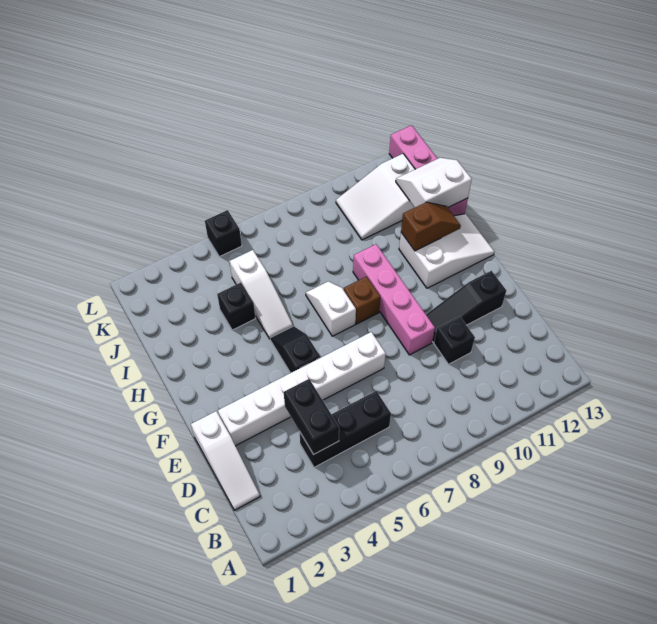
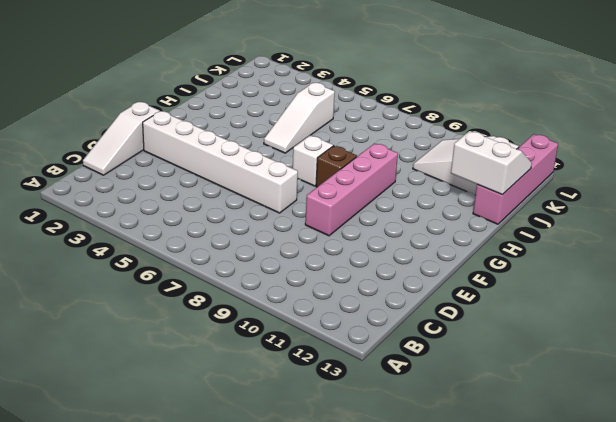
none -> black brick C4:C6 level 1
none -> black brick D10 level 1
none -> black slope E10:E12 level 1 top 12

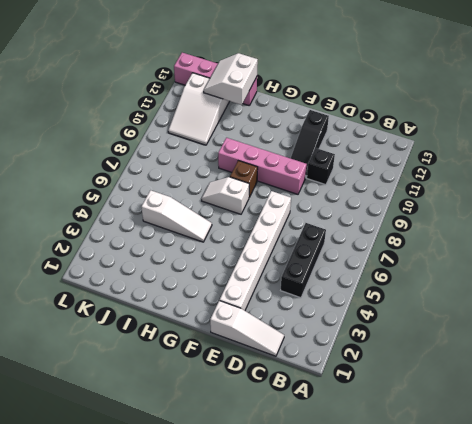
none -> black slope F5:G5 level 1 top F
none -> white slope G11:H13 level 1 top 11
none -> black brick I4 level 1

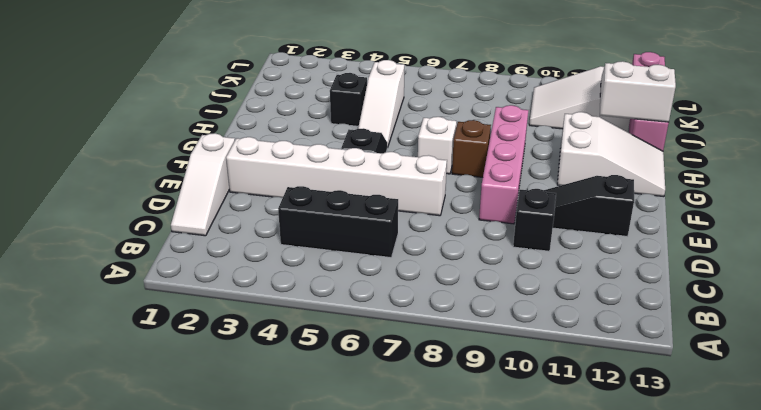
none -> black brick L5 level 1
none -> black brick C4:D4 level 2
none -> brown slope H11:H12 level 2 top 11

